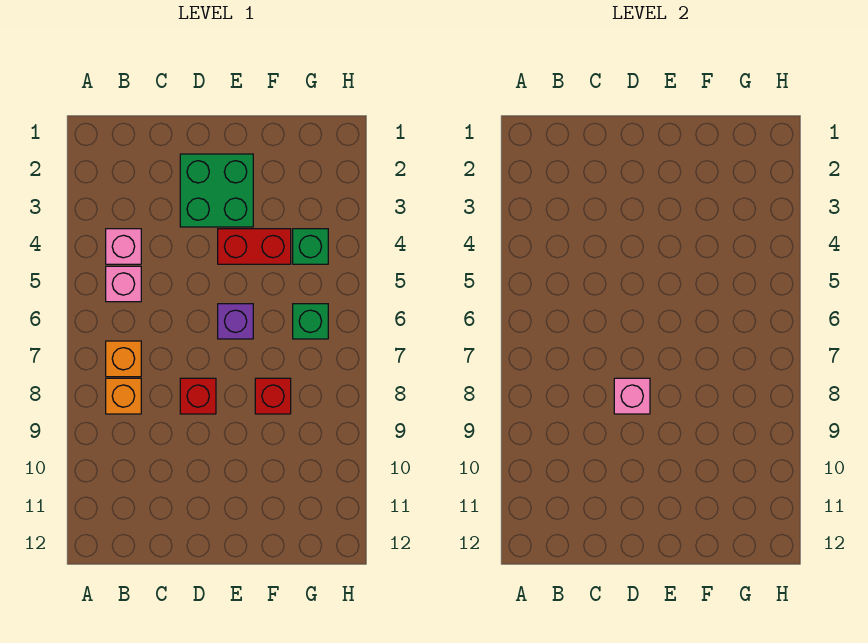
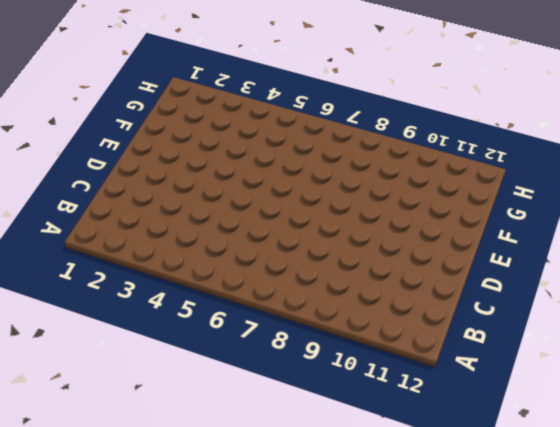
none -> pink brick B4 level 1
none -> pink brick B5 level 1
none -> orange brick B7 level 1

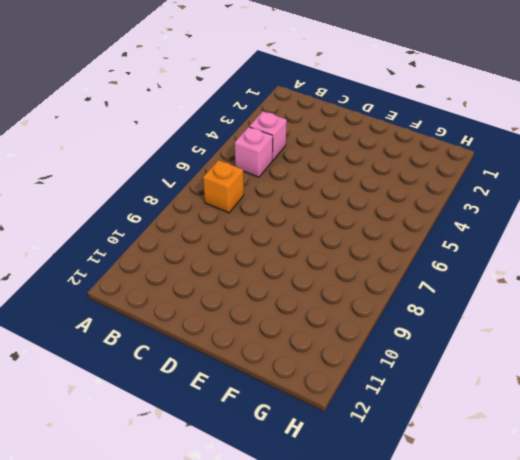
none -> orange brick B8 level 1
none -> green brick D2:E3 level 1
none -> red brick D8 level 1

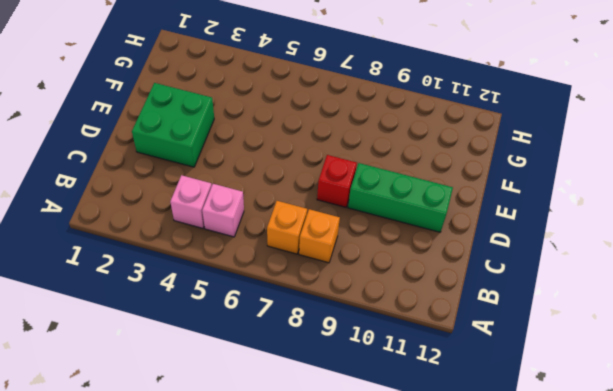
green brick D9:D11 level 1 -> none
none -> red brick E4:F4 level 1
none -> purple brick E6 level 1
none -> red brick F8 level 1

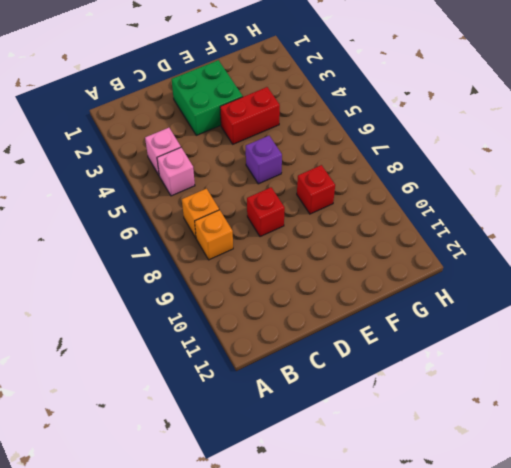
none -> green brick G4 level 1
none -> green brick G6 level 1
none -> pink brick D8 level 2

